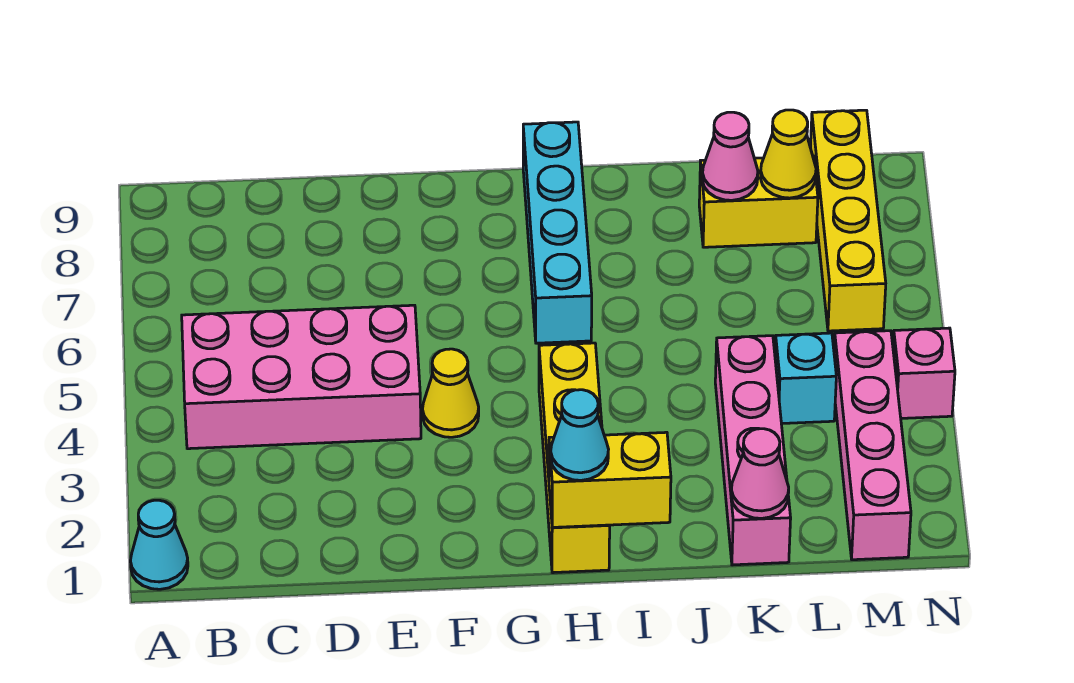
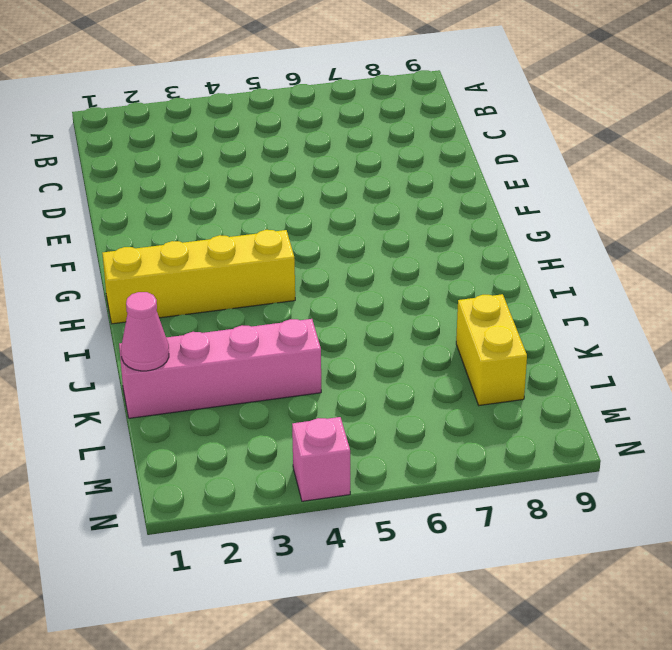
none -> cyan cone A1 level 1
none -> pink brick B4:E5 level 1
none -> yellow cone F4 level 1

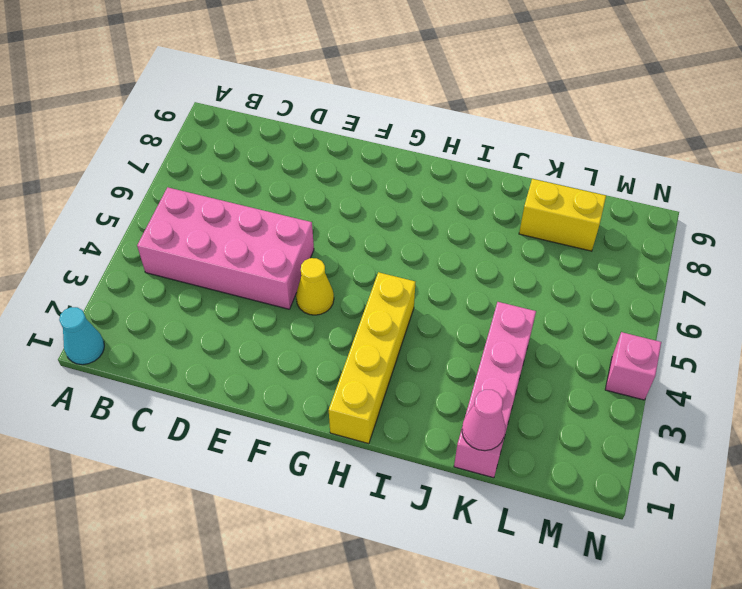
none -> cyan brick H6:H9 level 1
none -> cyan brick L4 level 1
none -> pink brick M1:M4 level 1

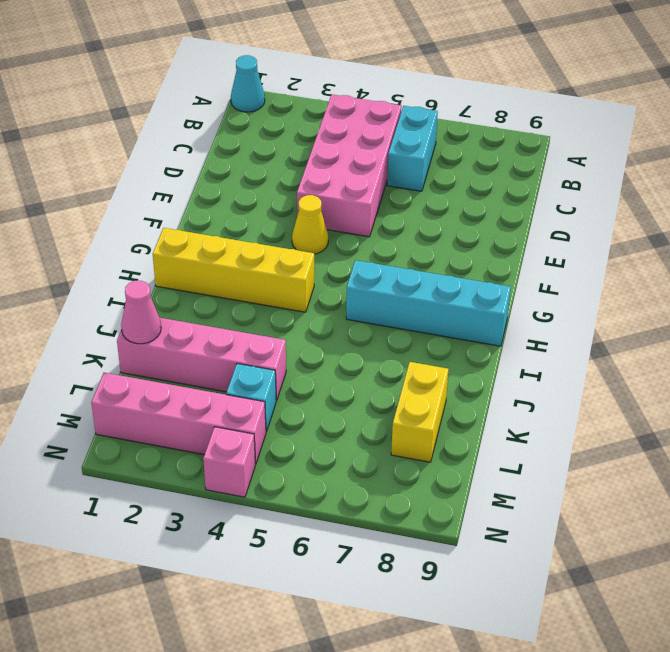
cyan brick B6:C6 level 1 -> none
none -> yellow brick M6:M9 level 1
none -> yellow brick H1:I1 level 2
none -> pink cone K8 level 2

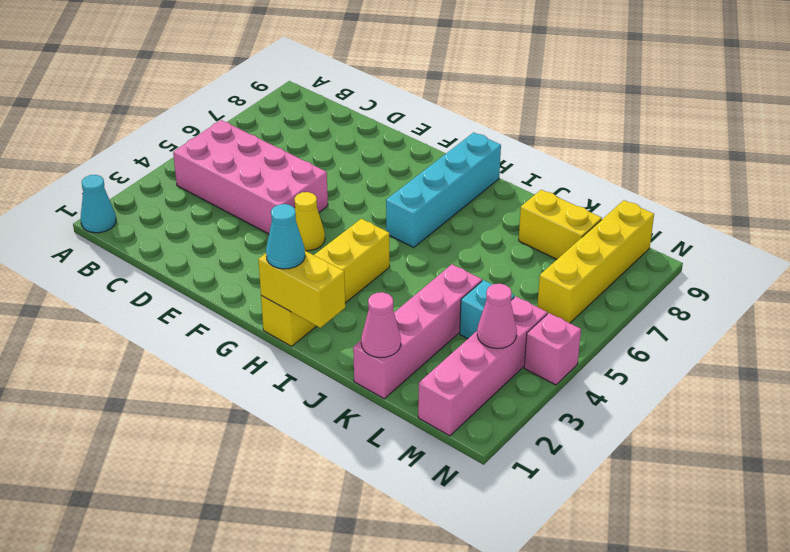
pink cone M3 level 2 -> pink cone K8 level 2
none -> yellow cone L8 level 2

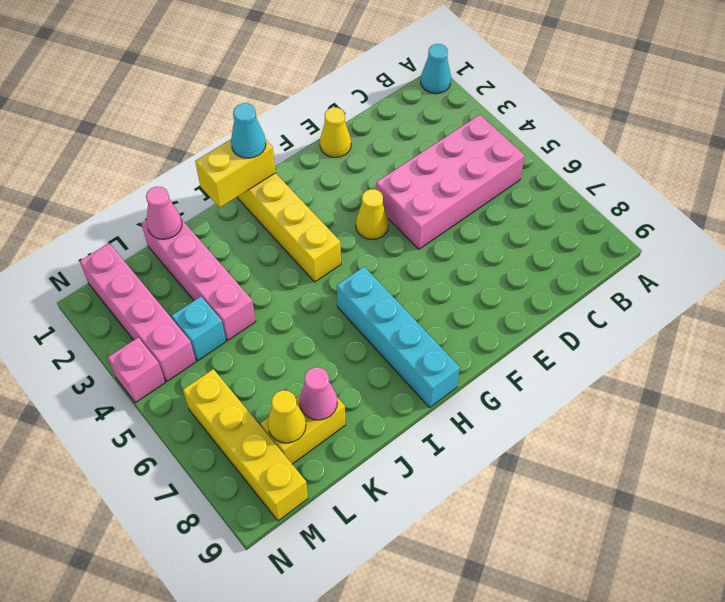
yellow cone E1 level 1 -> none

